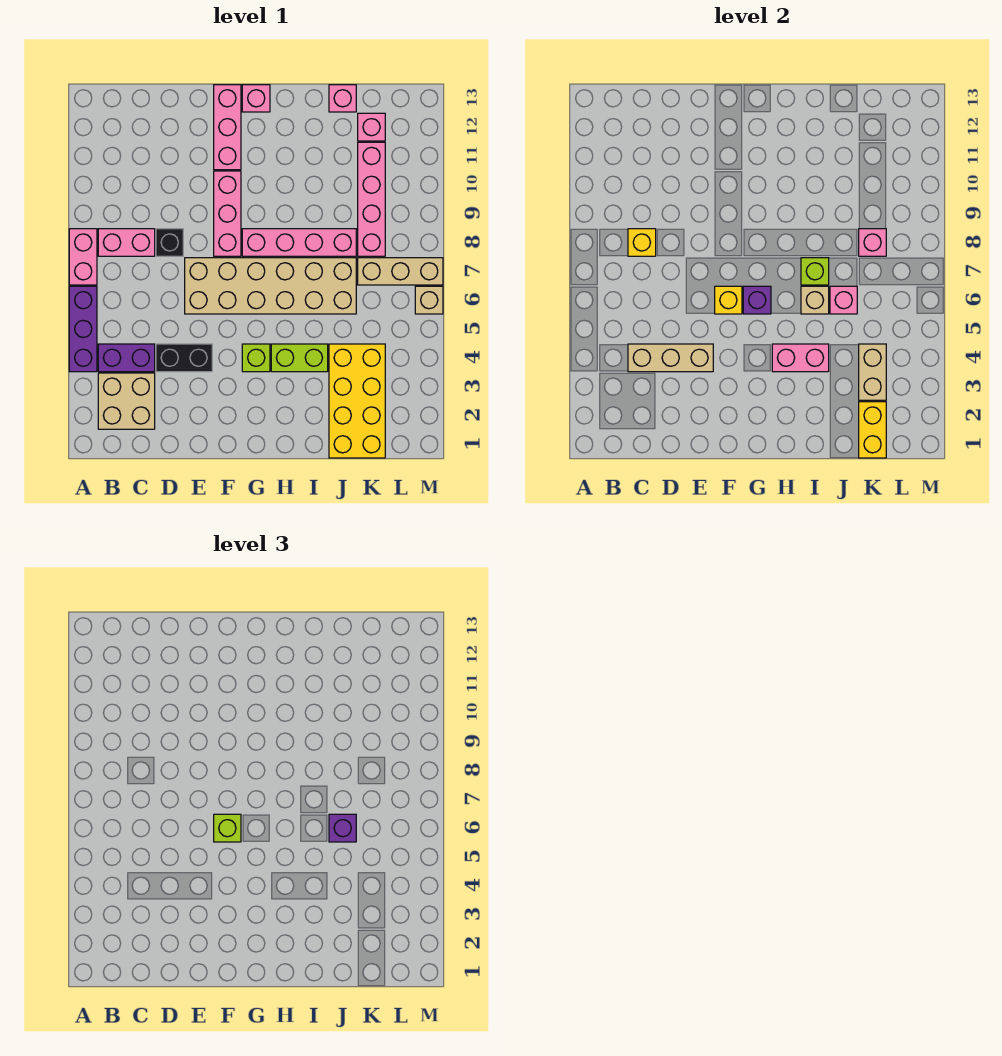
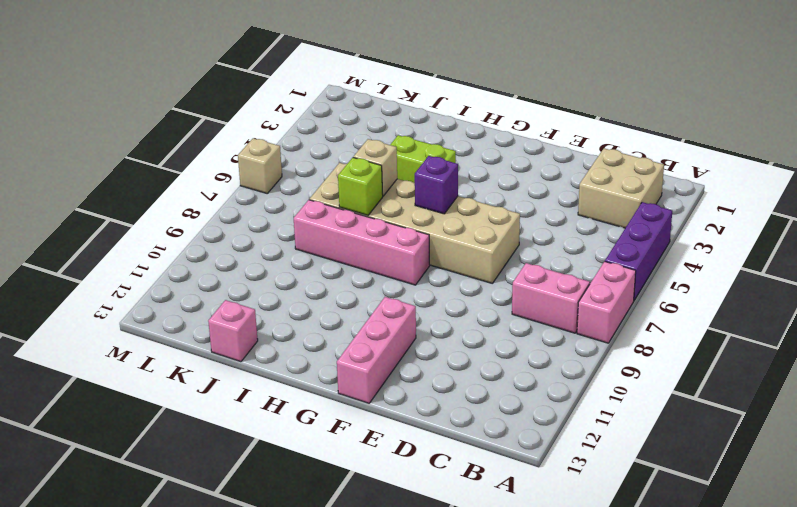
none -> purple brick B4:C4 level 1
none -> black brick D4:E4 level 1
none -> black brick D8 level 1
none -> pink brick F8:F10 level 1

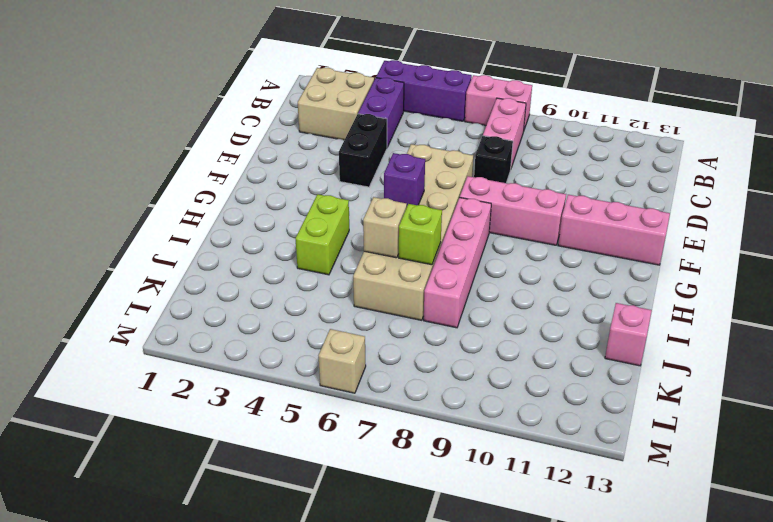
none -> lime brick G4 level 1
none -> pink brick G13 level 1
none -> yellow brick J1:K4 level 1
none -> tan brick K7:M7 level 1

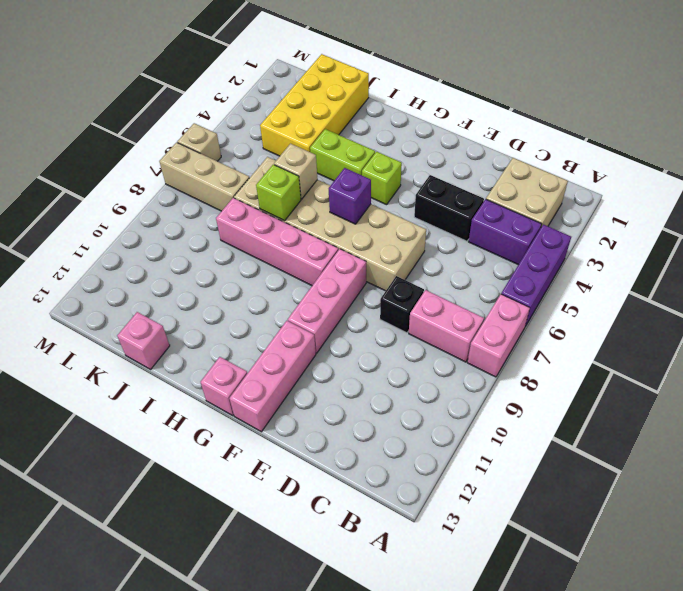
none -> pink brick K8:K11 level 1
none -> pink brick K12 level 1
none -> tan brick C4:E4 level 2
none -> yellow brick C8 level 2

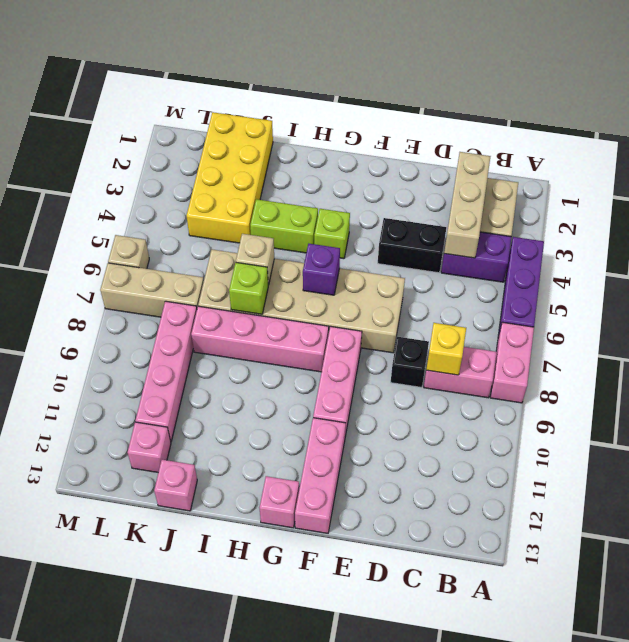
tan brick C2:C4 level 2 -> tan brick C4:E4 level 2
none -> yellow brick F6 level 2
none -> pink brick H4:I4 level 2
none -> pink brick J6 level 2
none -> yellow brick K1:K2 level 2

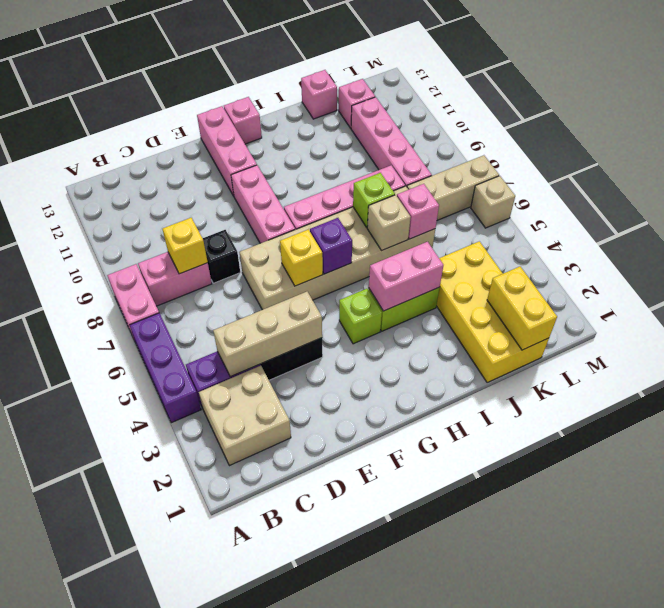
none -> tan brick K3:K4 level 2
none -> pink brick K8 level 2
none -> lime brick F6 level 3
none -> purple brick J6 level 3

